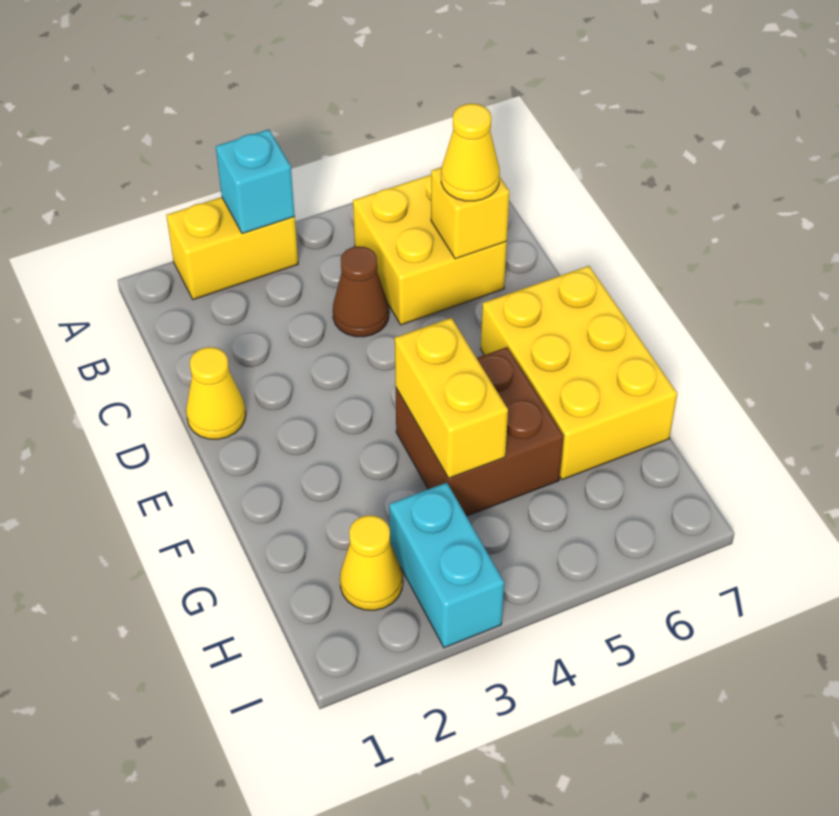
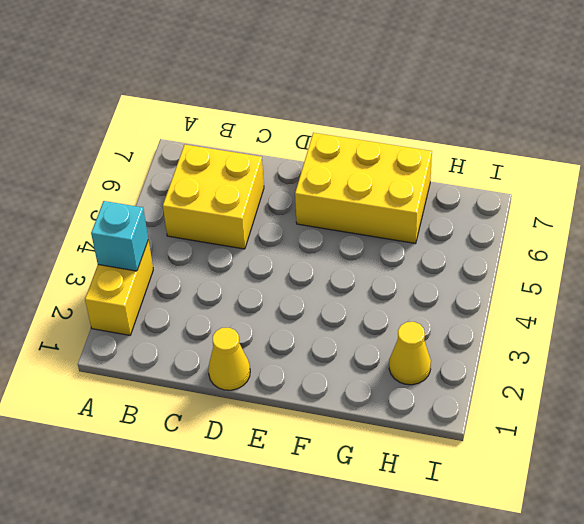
none -> brown cone C4 level 1
none -> brown brick F4:G5 level 1
none -> cyan brick H3:I3 level 1

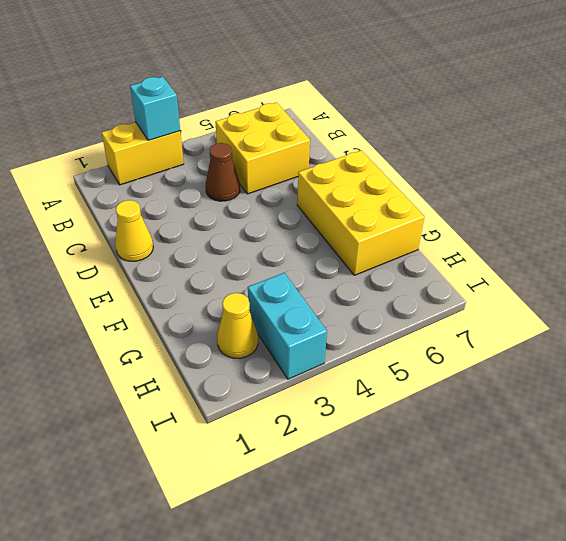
none -> brown brick F4:G5 level 1
none -> yellow brick C6 level 2
none -> yellow brick F4:G4 level 2

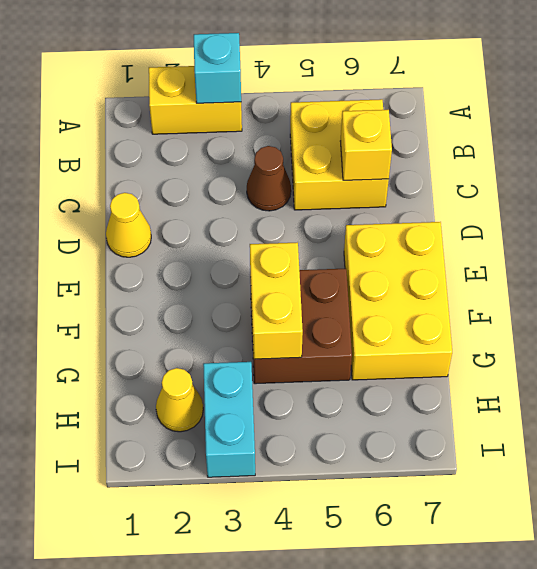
none -> yellow cone C6 level 3

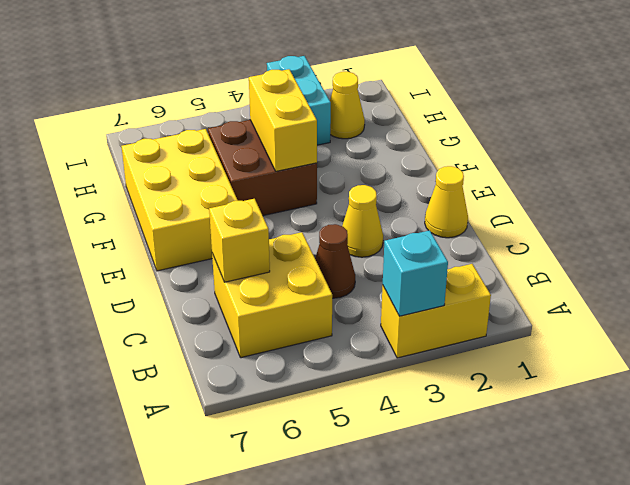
yellow cone D3 level 1 -> yellow cone C6 level 3

